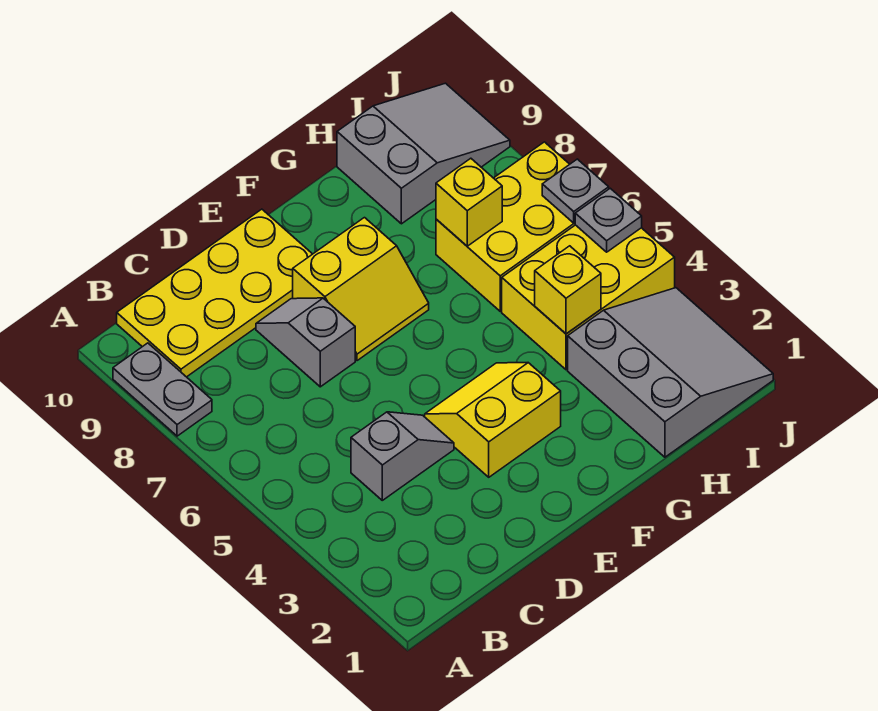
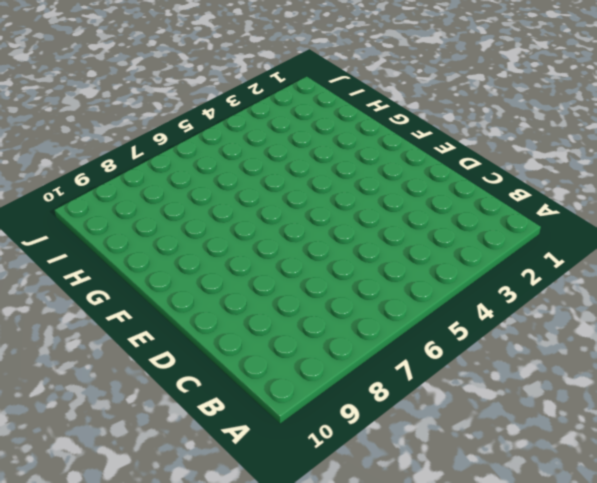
none -> grey plate A8:A9 level 1
none -> yellow plate B9:E10 level 1
none -> grey slope C4:D4 level 1 top C

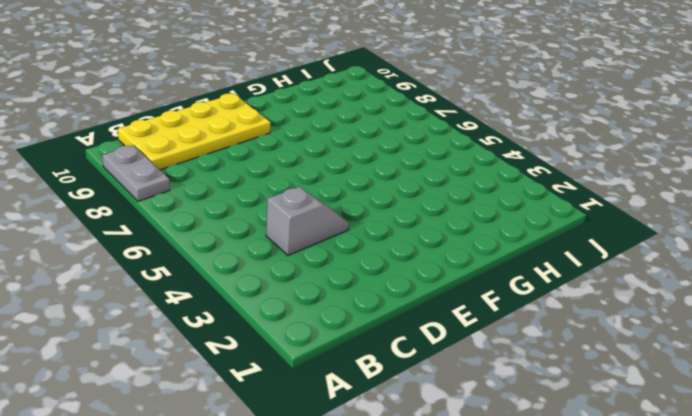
none -> grey slope D7:D8 level 1 top 7
none -> yellow slope E3:F4 level 1 top 3
none -> yellow slope E7:F8 level 1 top 8

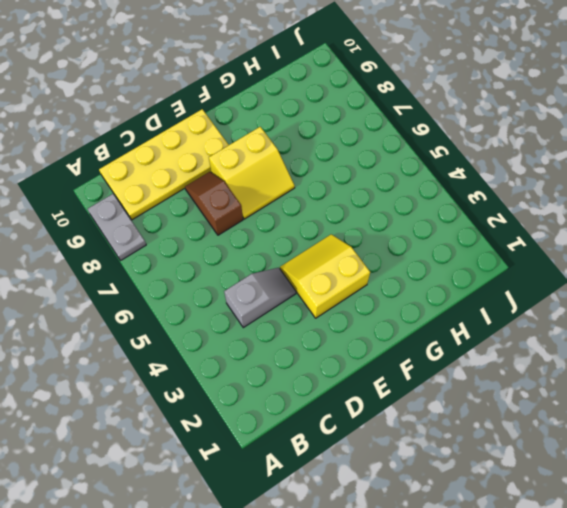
brown slope D7:D8 level 1 top 7 -> grey slope D7:D8 level 1 top 7
none -> grey slope H1:J3 level 1 top H
none -> yellow brick H4:J5 level 1
none -> yellow brick H6:J7 level 1

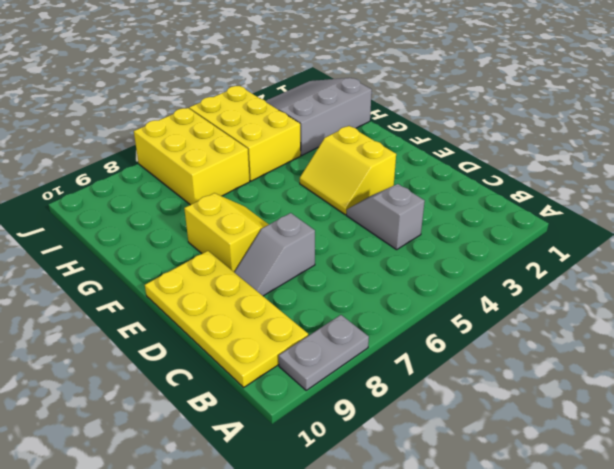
none -> grey slope H9:J10 level 1 top H
none -> yellow brick H4 level 2
none -> yellow brick H7 level 2

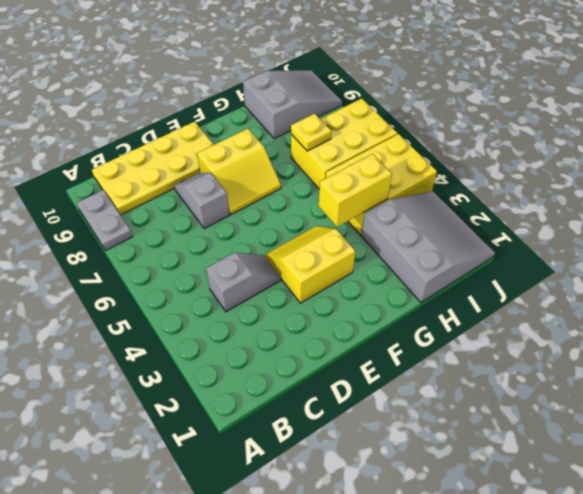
yellow brick G4:H4 level 2 -> yellow brick H4 level 2
yellow plate H7 level 2 -> yellow brick H7 level 2
none -> grey plate J5 level 2
none -> grey plate J6 level 2

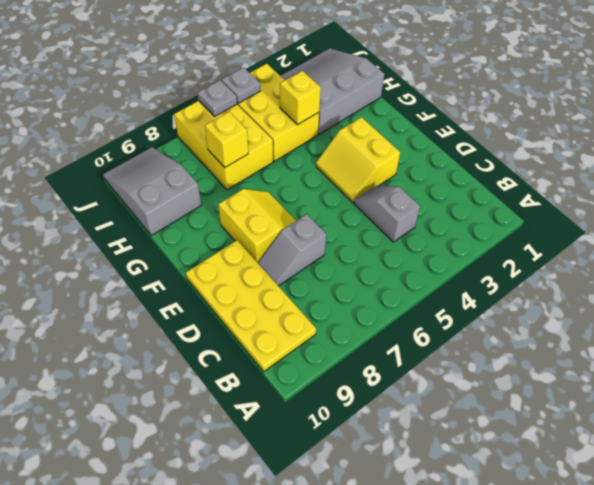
none -> grey plate A8:A9 level 1

